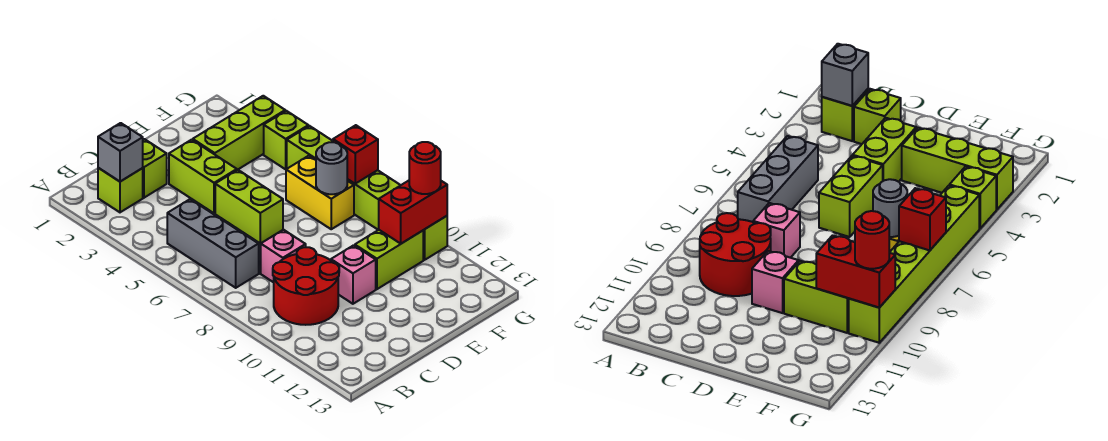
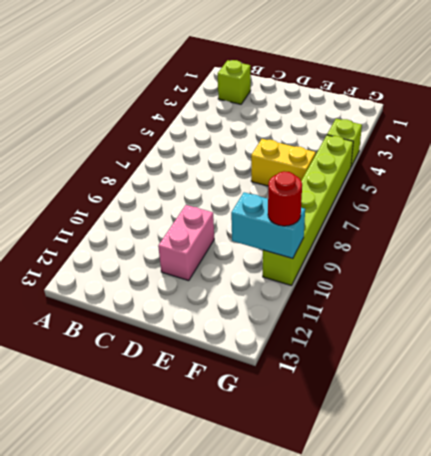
pink brick D10:D11 level 1 -> pink brick D10 level 1
yellow brick E6:F6 level 1 -> yellow brick F6:F7 level 1
cyan brick F10:G10 level 2 -> red brick F10:G10 level 2
none -> grey brick B5:B7 level 1
none -> red round brick B9:C10 level 1
none -> lime brick C2 level 1

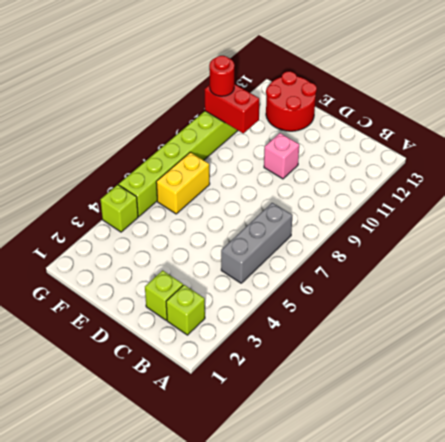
red round brick E12:F13 level 1 -> red round brick B9:C10 level 1
none -> pink brick C8 level 1
none -> lime brick D3:D4 level 1
none -> lime brick D5:D6 level 1

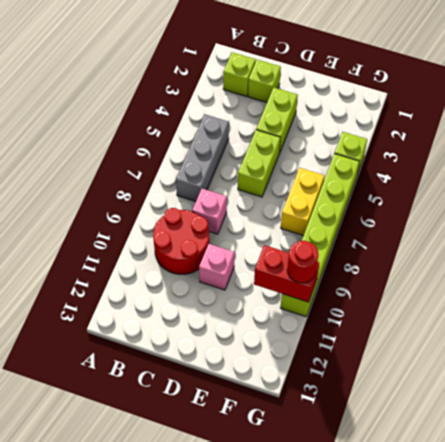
none -> lime brick E3:G3 level 1
none -> lime brick E10:F10 level 1
none -> grey brick B2 level 2

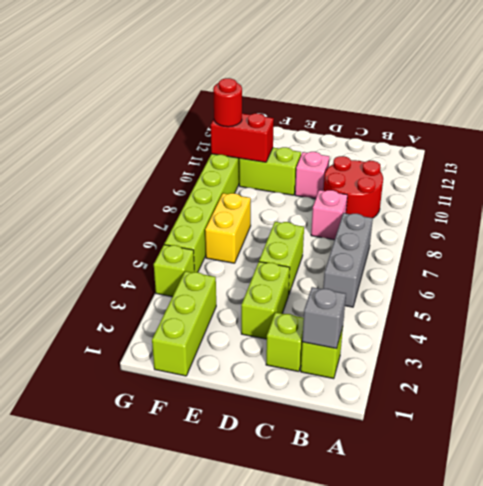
lime brick F1:F3 level 1 -> lime brick E3:G3 level 1
none -> grey round brick F7 level 2
none -> red brick G7 level 2

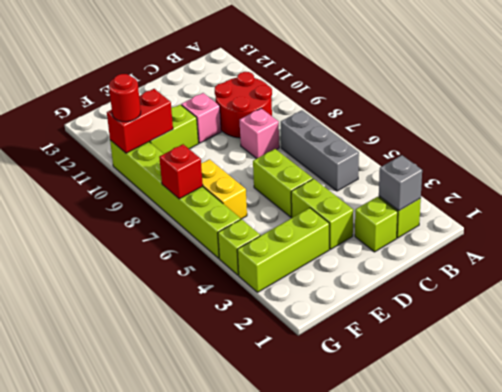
none -> grey round brick F7 level 2

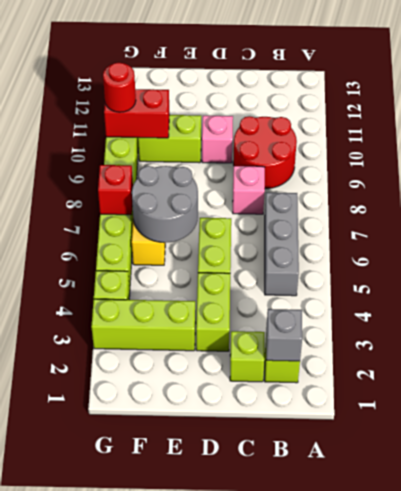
grey round brick E6:F7 level 2 -> grey round brick F7 level 2

